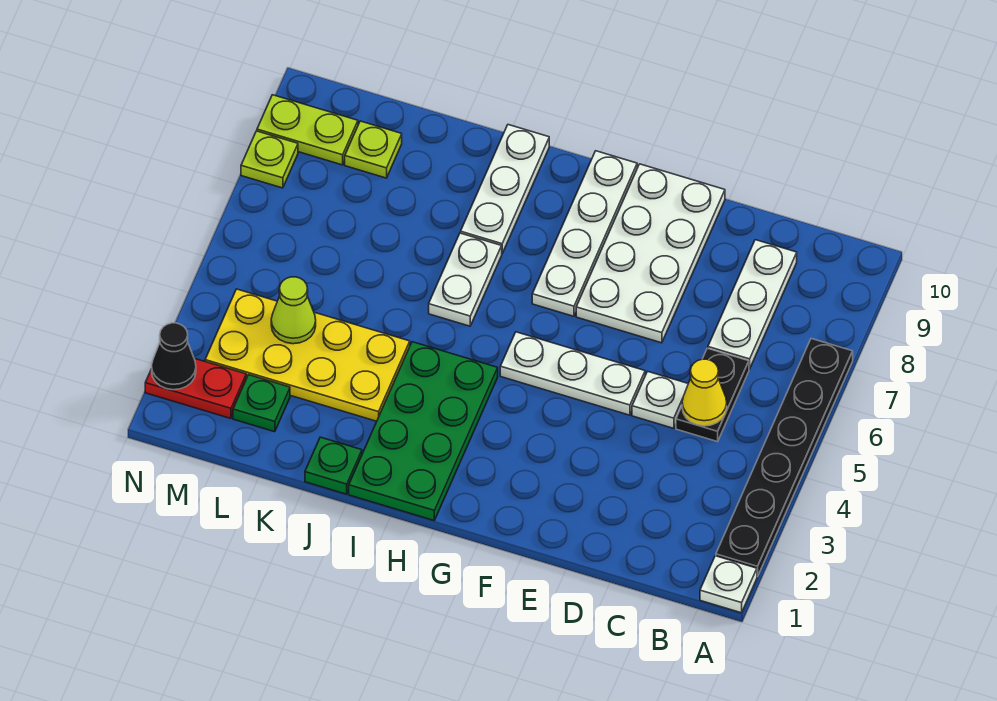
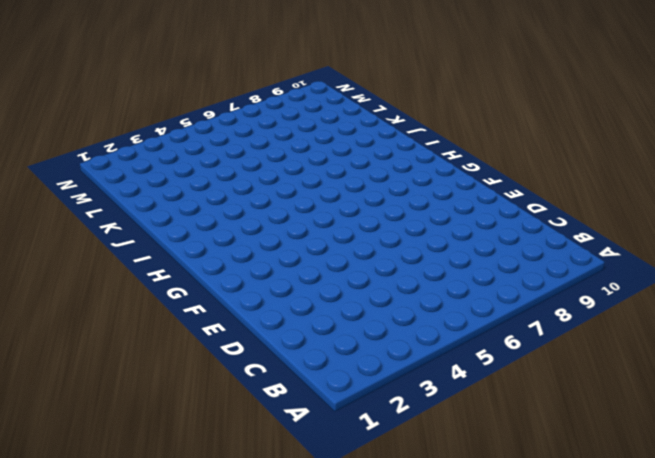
none -> white plate A1 level 1
none -> black plate A2:A7 level 1
none -> black plate C5:C6 level 1

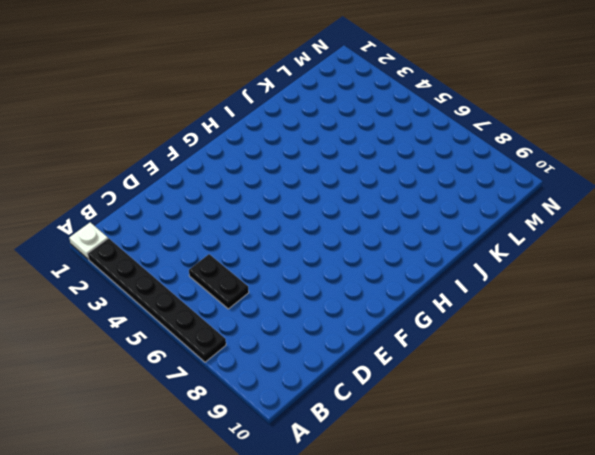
none -> white plate C7:C9 level 1
none -> white plate D5 level 1
none -> white plate E5:G5 level 1

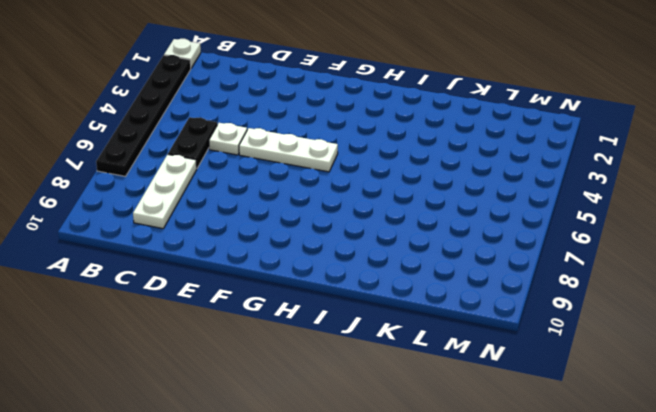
none -> white plate E7:F10 level 1
none -> white plate G7:G10 level 1
none -> green plate H1:I4 level 1

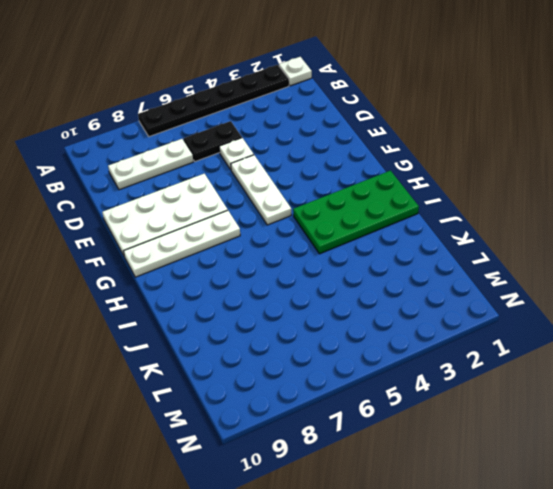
none -> white plate I6:I7 level 1
none -> white plate I8:I10 level 1
none -> green plate J1 level 1

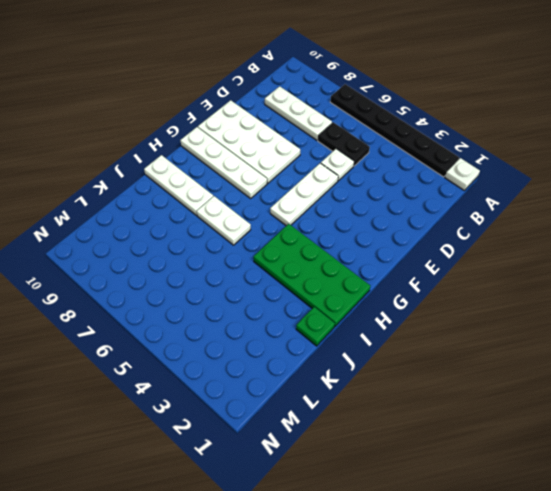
none -> yellow plate J3:M4 level 1
none -> green plate L2 level 1
none -> lime plate L9 level 1

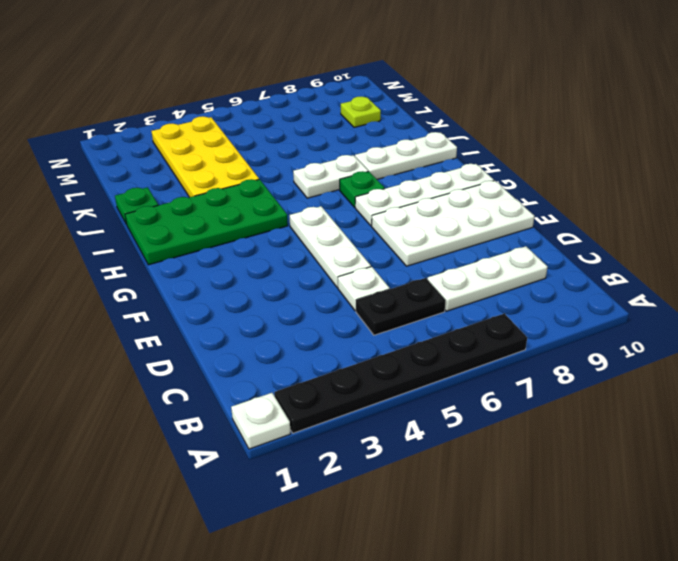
green plate H7 level 1 -> green plate L2 level 1
none -> red plate M2:N2 level 1
none -> lime plate M9:N9 level 1
none -> lime plate N8 level 1

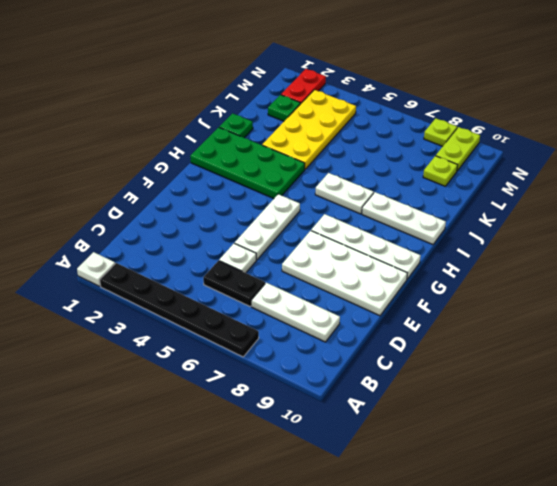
none -> yellow cone C5 level 2
none -> lime cone L4 level 2
none -> black cone N2 level 2

